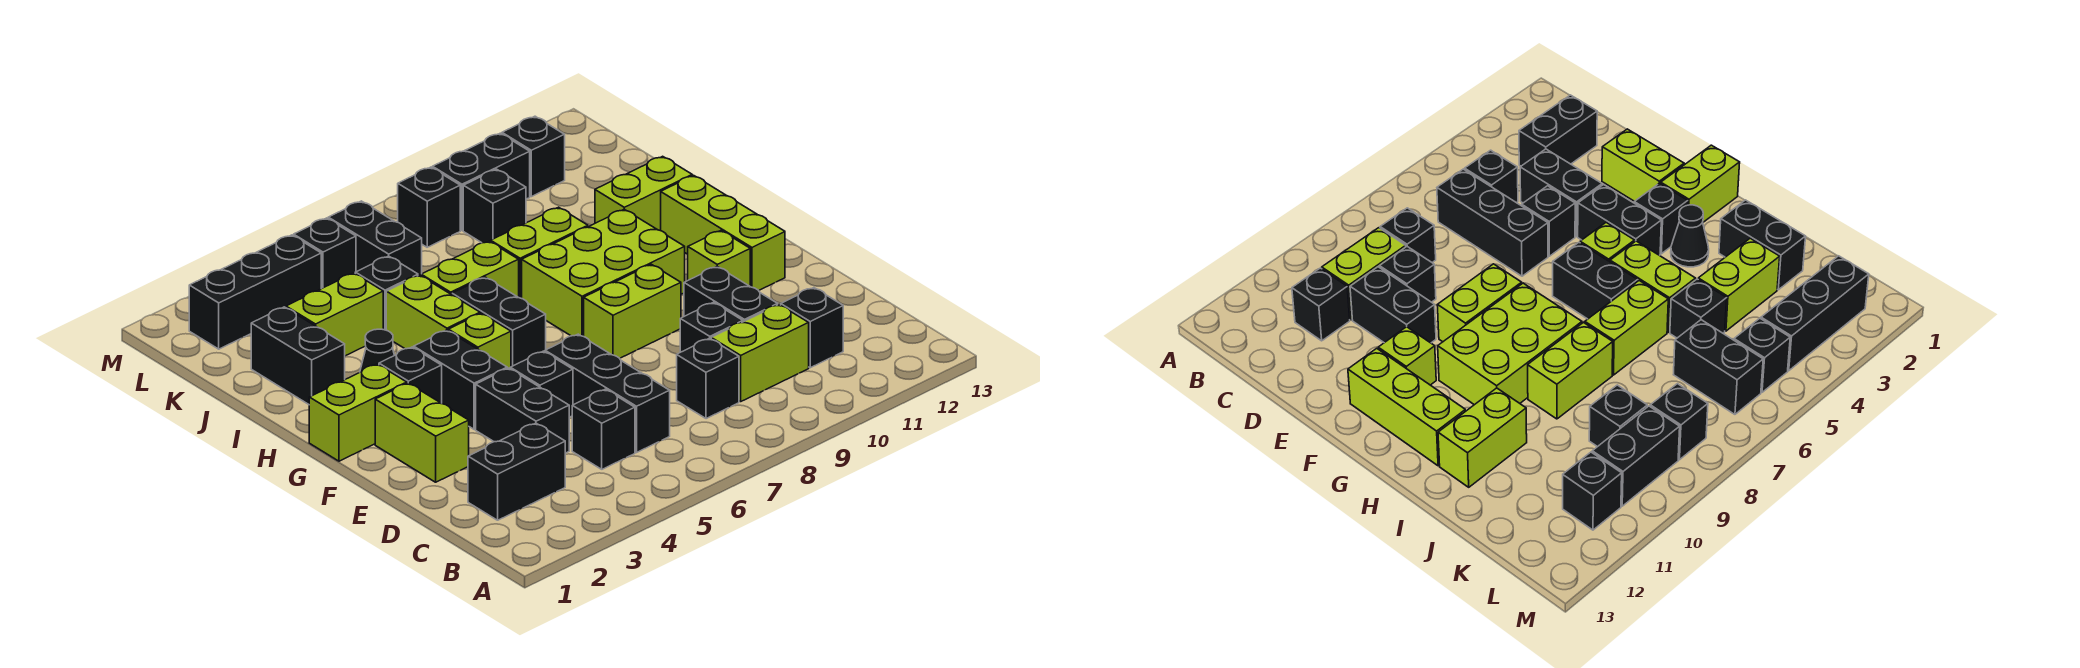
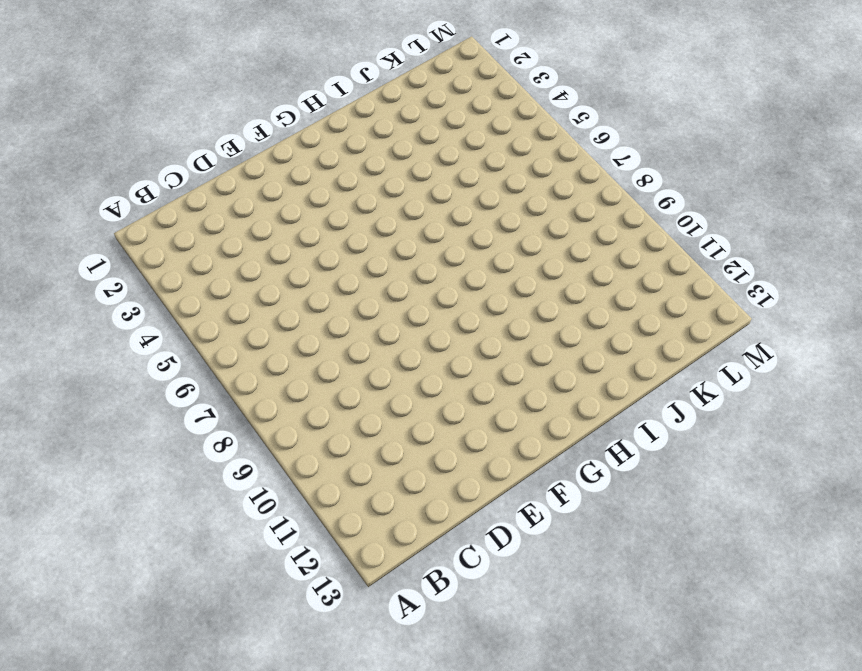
none -> black brick C2:C3 level 1
none -> black brick C5 level 1
none -> black brick C6:E6 level 1
none -> black brick C8 level 1

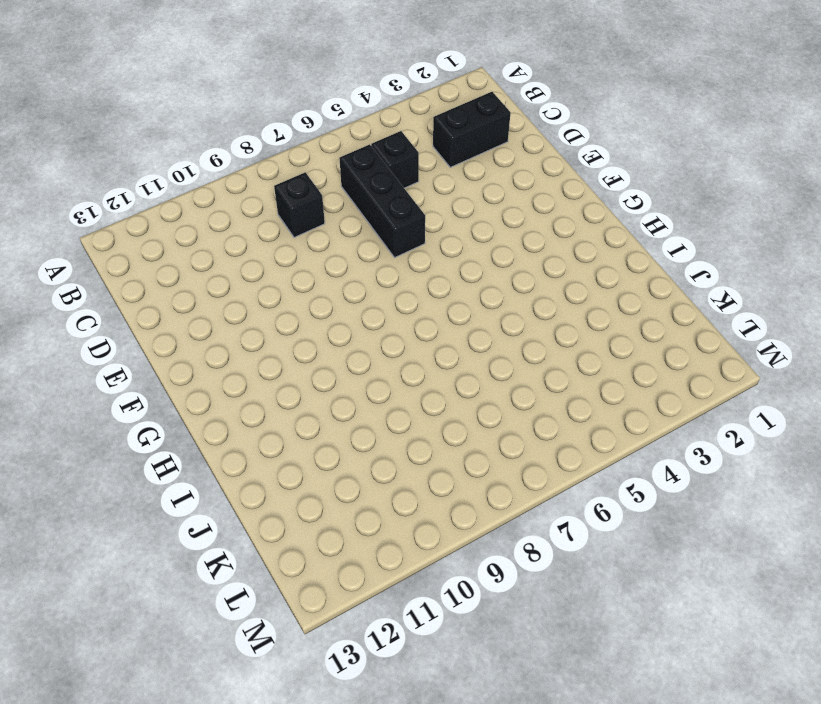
none -> lime brick C9:C10 level 1
none -> black brick C11 level 1
none -> black brick D4:E4 level 1
none -> black brick D9 level 1

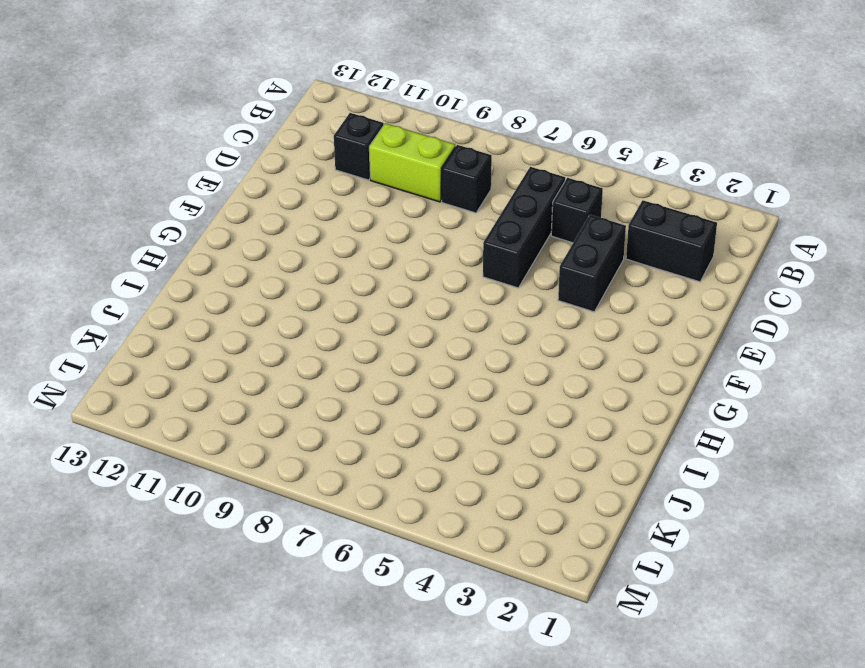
none -> black brick D9 level 1
none -> black brick D10:E10 level 1
none -> lime brick E2:F2 level 1
none -> black brick E5 level 1

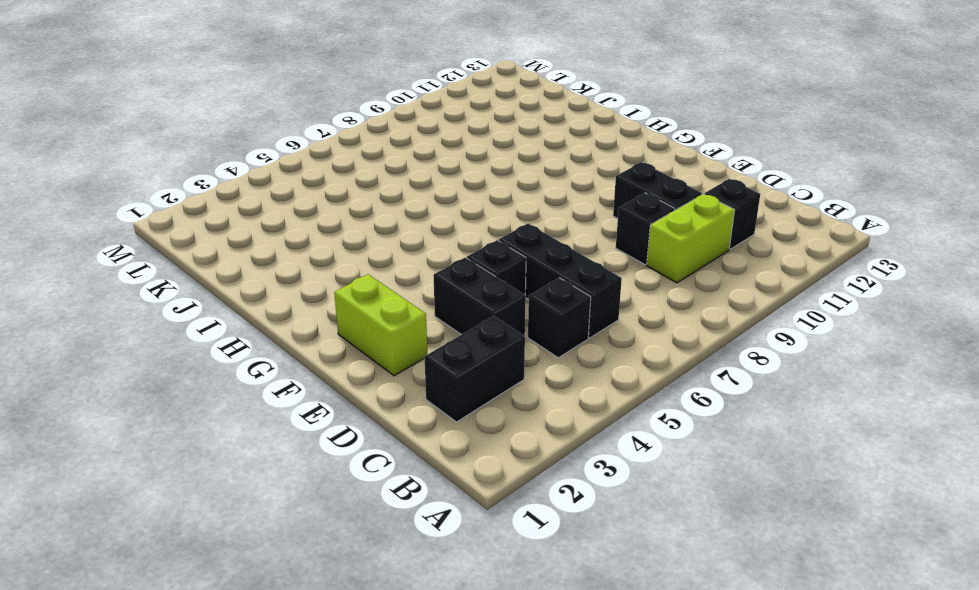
none -> black brick C8 level 1
none -> black brick F4:G4 level 1
none -> lime brick F8:F9 level 1
none -> lime brick F11 level 1

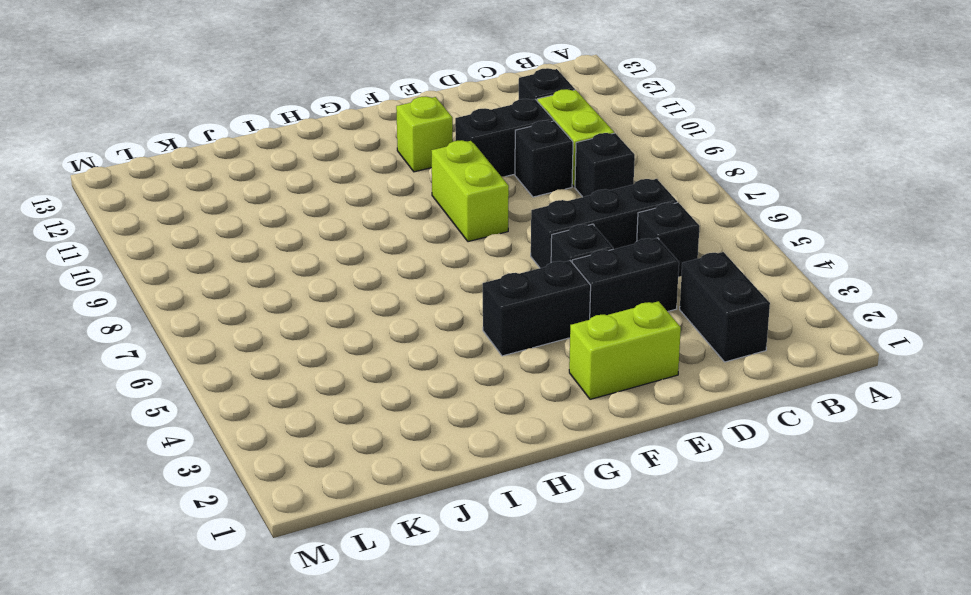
none -> lime brick F12:H12 level 1
none -> lime brick G1:G2 level 1
none -> black brick G3 level 1
none -> lime brick G5 level 1

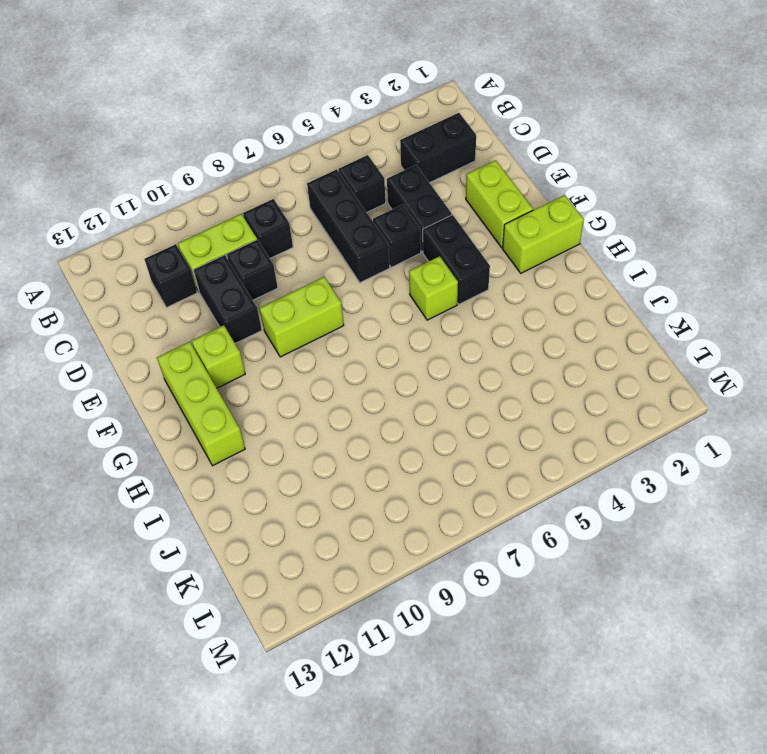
none -> black brick G3 level 1
none -> black brick G6:H6 level 1
none -> lime brick G8:H10 level 1
none -> black cone H3 level 1

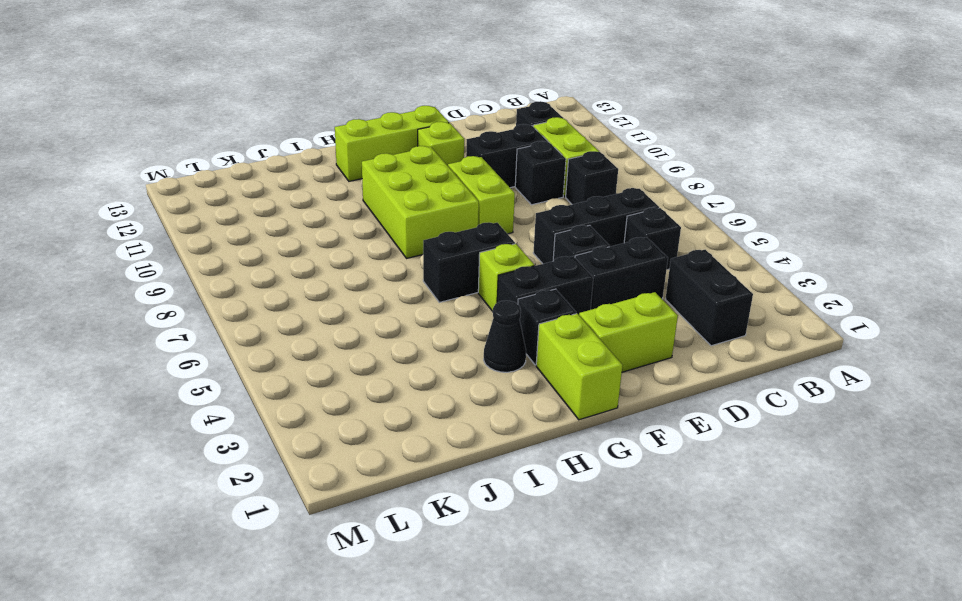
none -> lime brick H5:I5 level 1
none -> black brick I2:J2 level 1
none -> lime brick I6:I7 level 1
none -> lime brick I8:I9 level 1

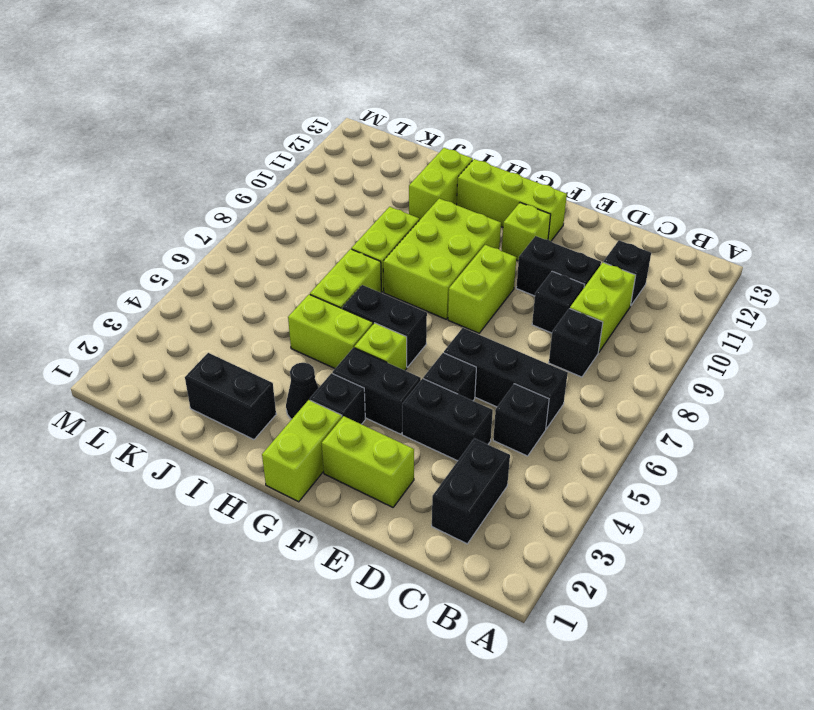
none -> lime brick J3:J4 level 1
none -> black brick J5 level 1
none -> black brick K6:L6 level 1
none -> black brick K9 level 1

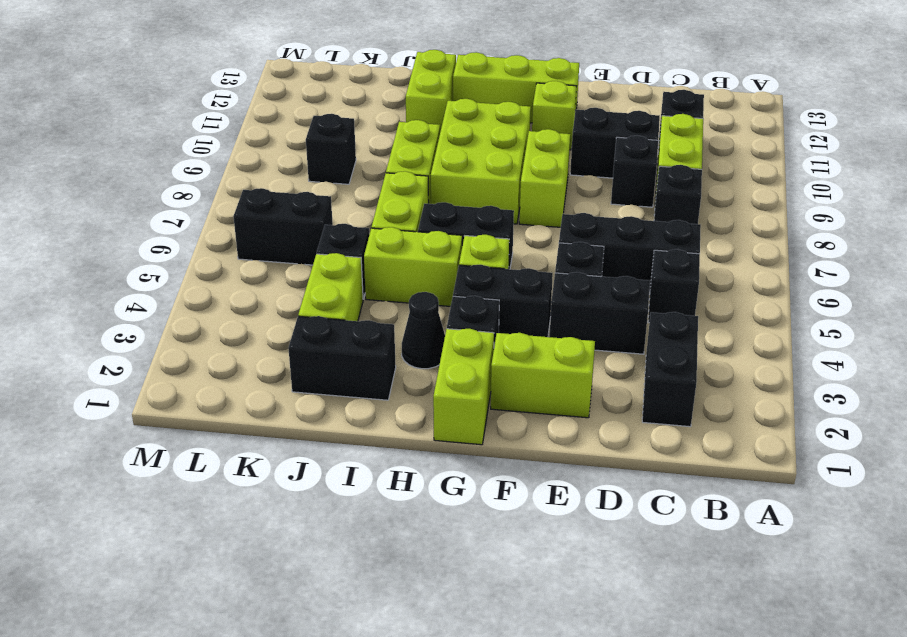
none -> black brick L2:L4 level 1
none -> black brick L5 level 1
none -> black brick L8 level 1
none -> black brick L9:L10 level 1

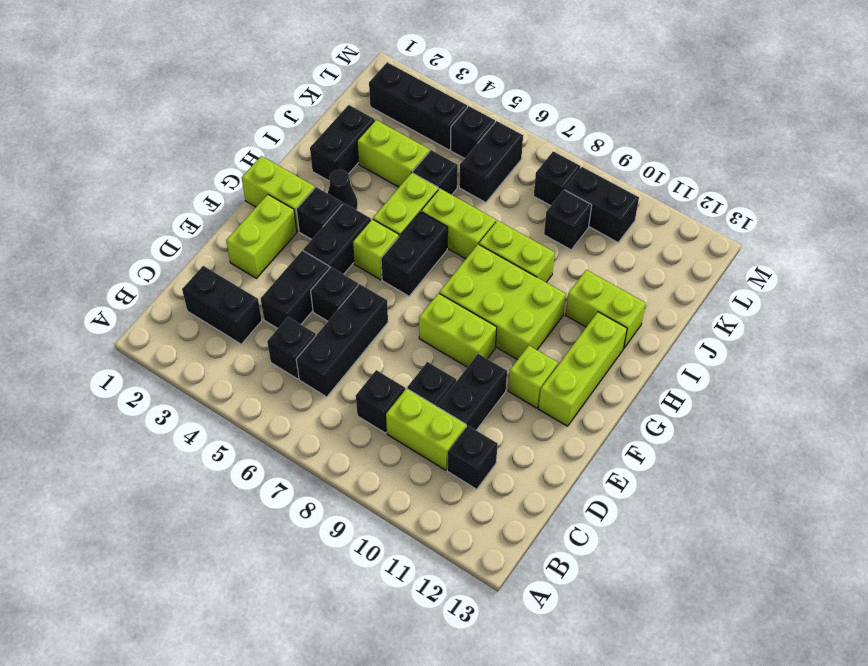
none -> black brick L11 level 1

